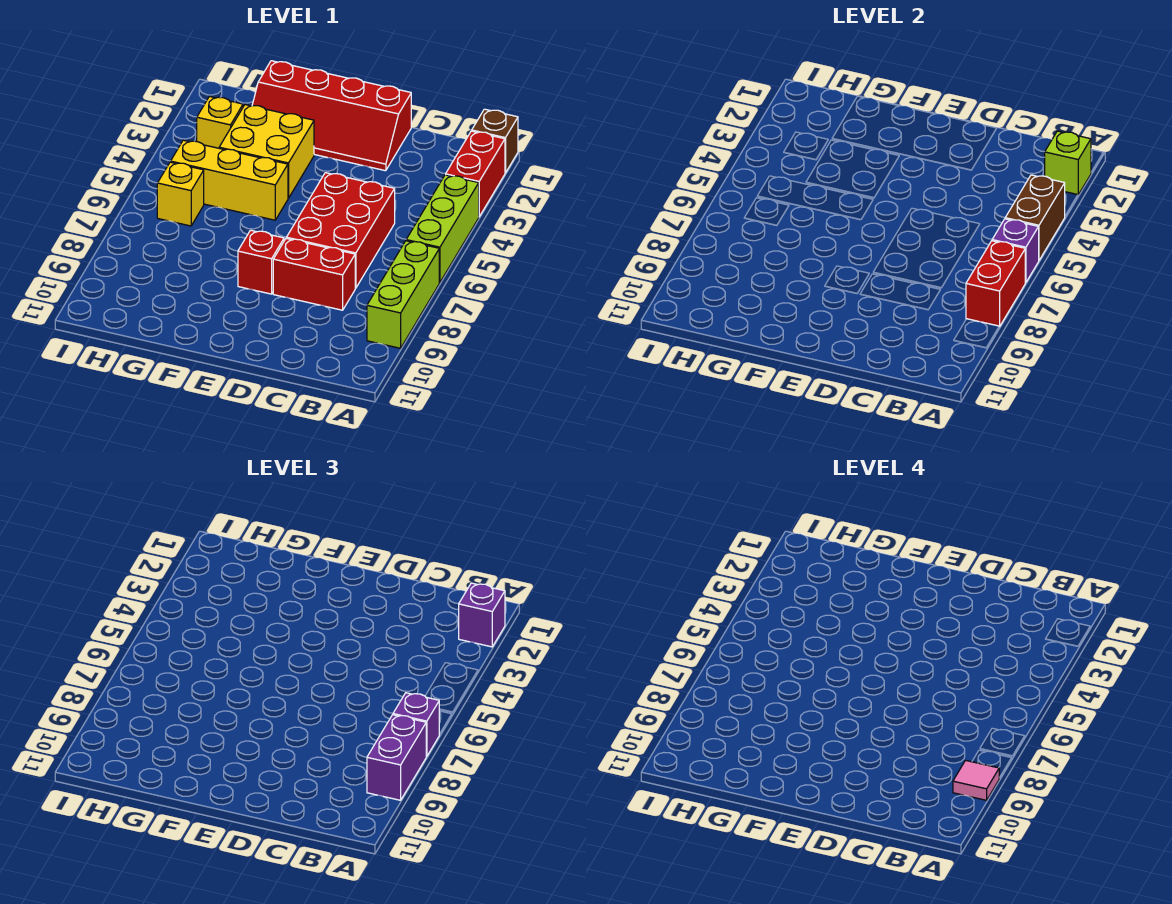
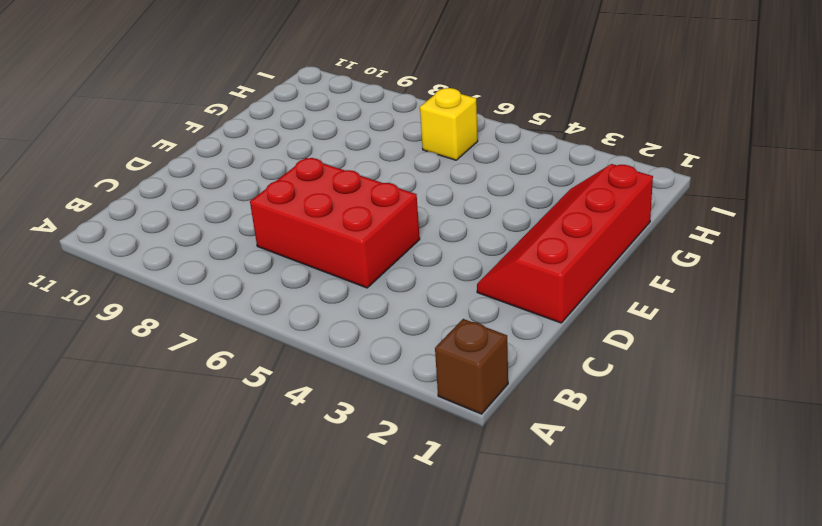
none -> red brick A2:A3 level 1
none -> lime brick A4:A6 level 1
none -> lime brick A7:A9 level 1

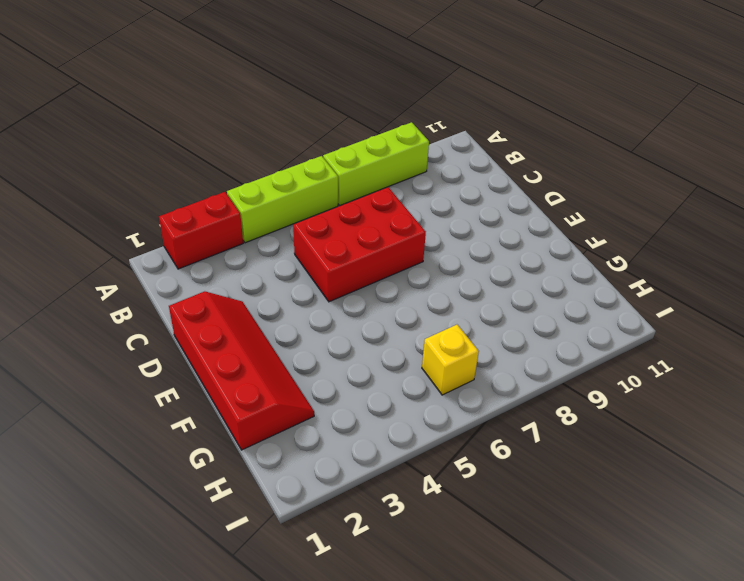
none -> brown brick A1 level 1
none -> red brick C8:D8 level 1
none -> red brick E8 level 1

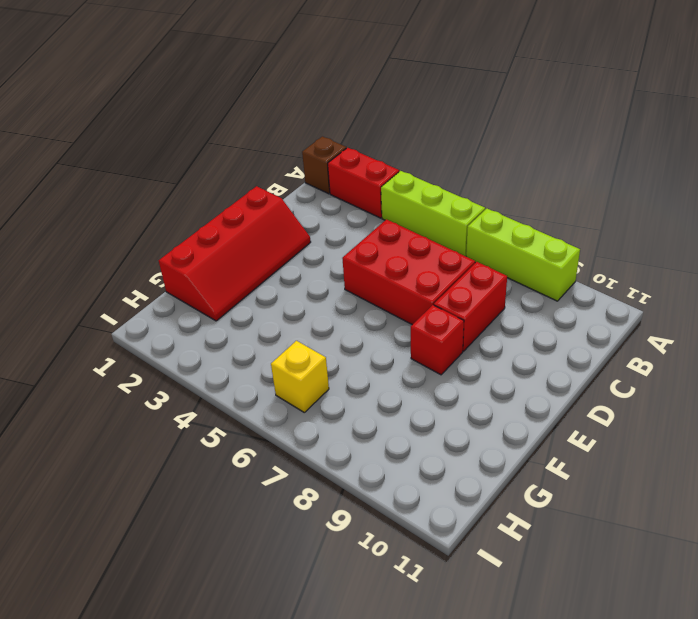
none -> yellow brick F3:G4 level 1
none -> yellow brick F5:H5 level 1
none -> yellow brick H3 level 1

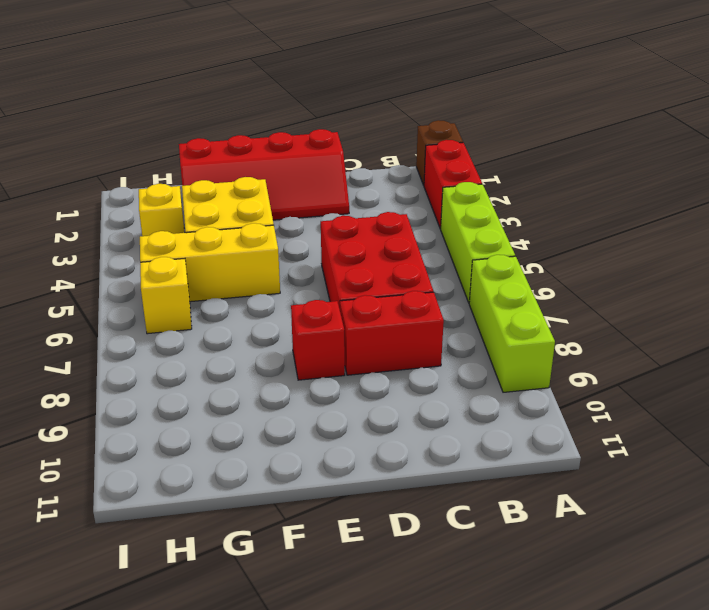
none -> lime brick A2 level 2
none -> brown brick A4:A5 level 2
none -> purple brick A6 level 2

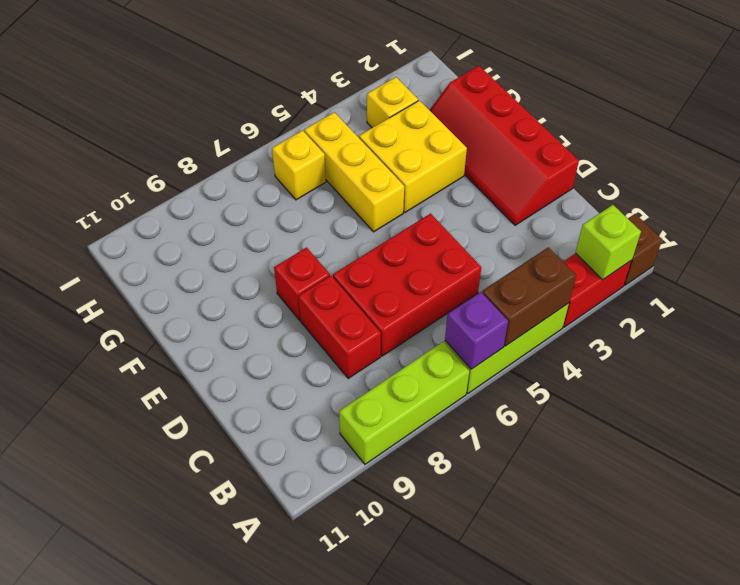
none -> red brick A7:A8 level 2
none -> purple brick A2 level 3
none -> purple brick A7 level 3

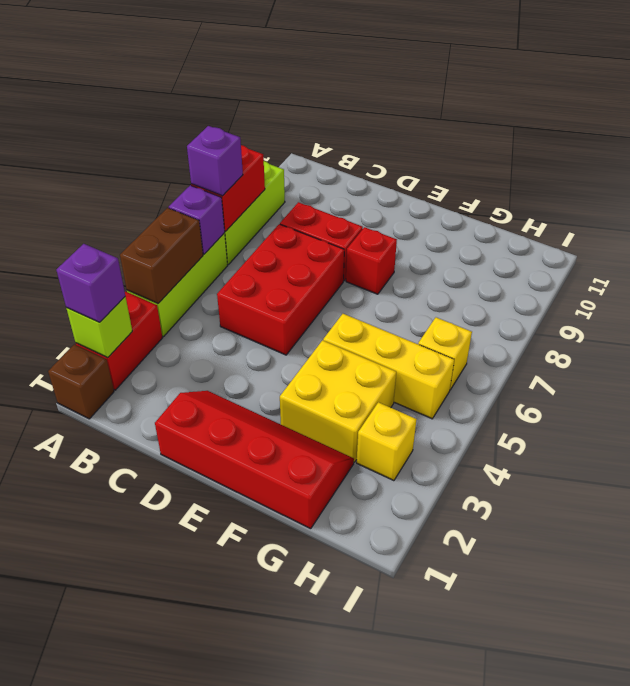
none -> purple brick A8:A9 level 3
none -> pink tile A9 level 4

